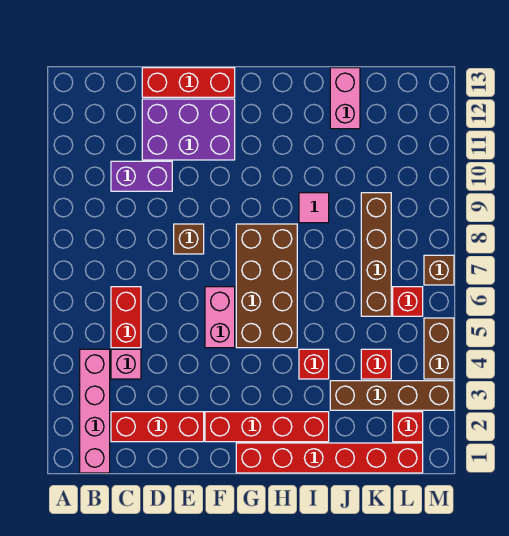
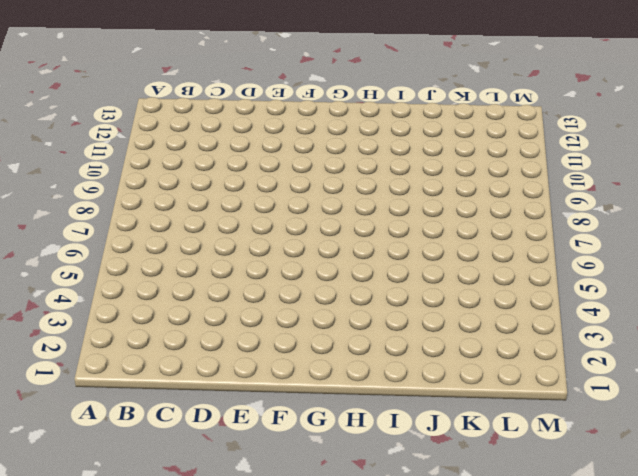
none -> pink brick B1:B4 level 1
none -> red brick C2:E2 level 1
none -> pink brick C4 level 1

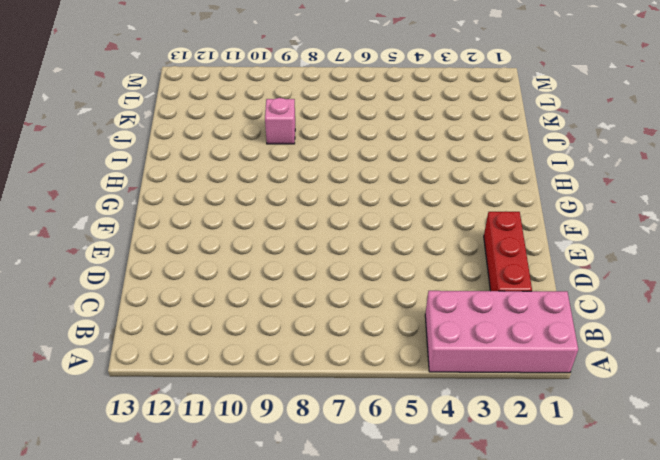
pink brick A1:B4 level 1 -> pink brick B1:B4 level 1
pink brick J9 level 1 -> pink brick C4 level 1
none -> red brick C5:C6 level 1
none -> purple brick C10:D10 level 1
none -> purple brick D11:F12 level 1

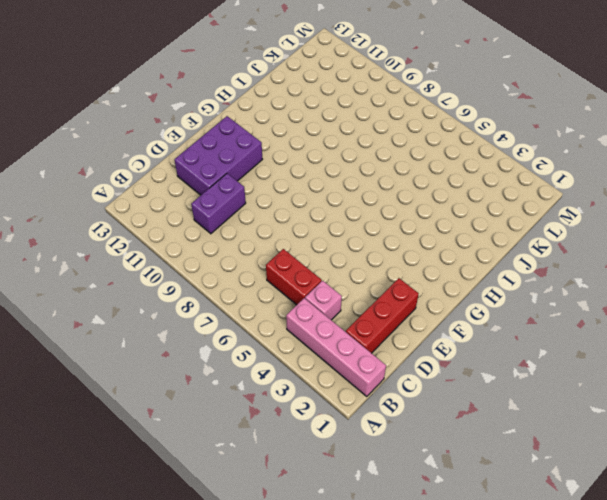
none -> red brick D13:F13 level 1
none -> brown brick E8 level 1
none -> red brick F2:I2 level 1

